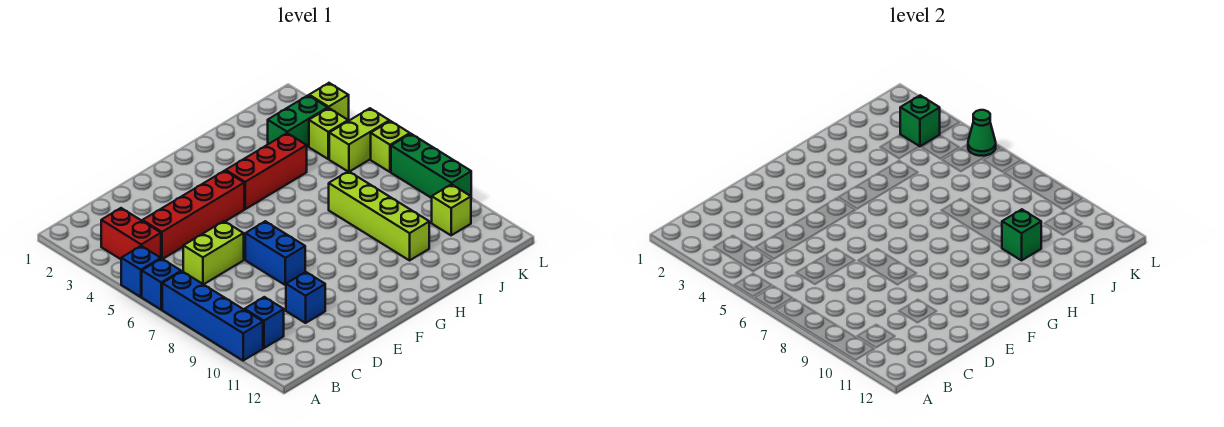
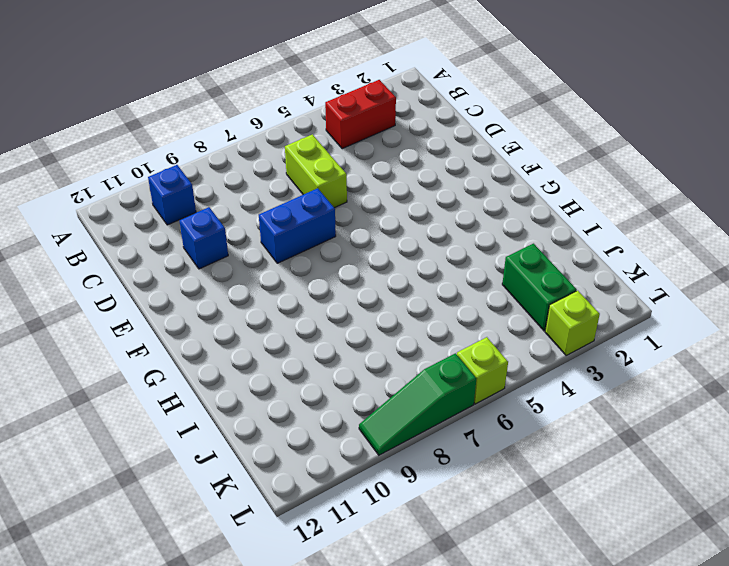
green slope L7:L9 level 1 top 7 -> green brick L7:L9 level 1
none -> blue brick A5 level 1
none -> blue brick A6 level 1
none -> blue brick A7:A10 level 1

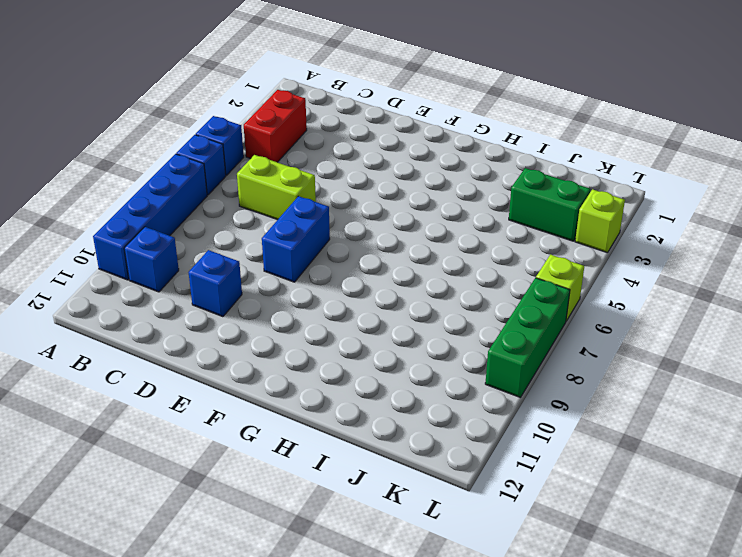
none -> red brick C4:F4 level 1
none -> red brick G4:I4 level 1
none -> lime brick I7:I10 level 1

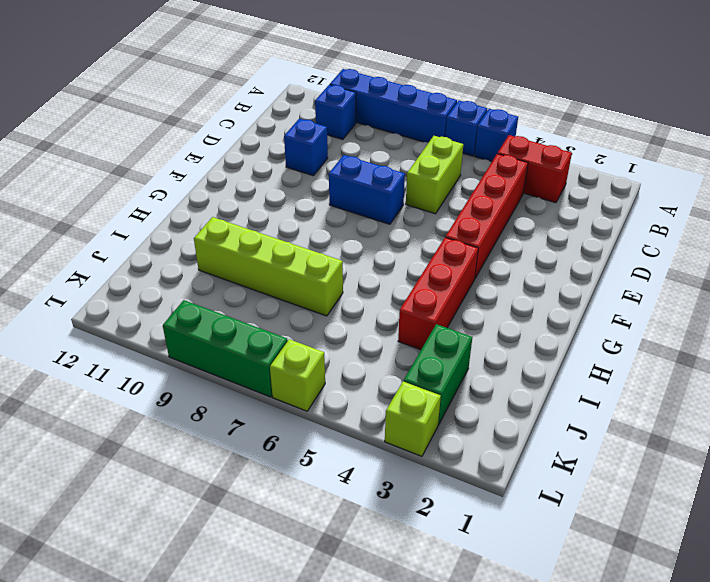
none -> lime brick K4 level 1
none -> lime brick K5:L5 level 1
none -> lime brick K10 level 1

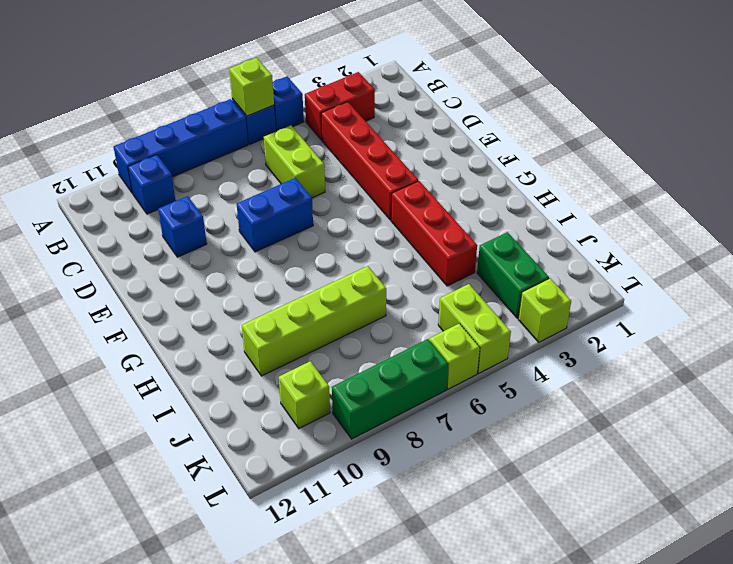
lime brick A6 level 2 -> lime brick K4 level 1
none -> green brick I10 level 2
none -> green brick K3 level 2
none -> green cone L5 level 2

